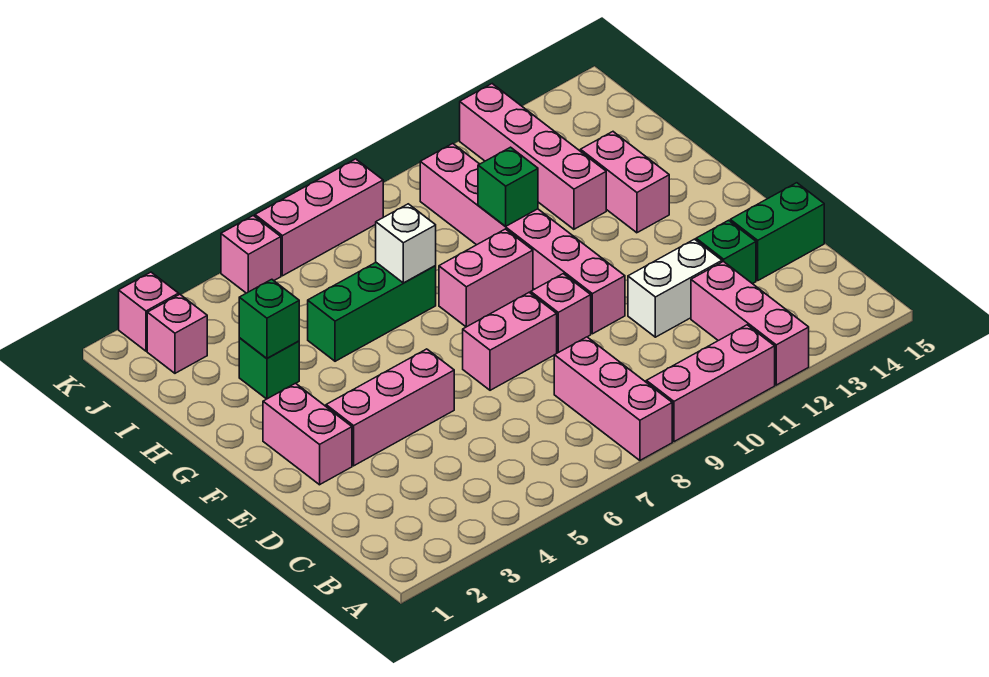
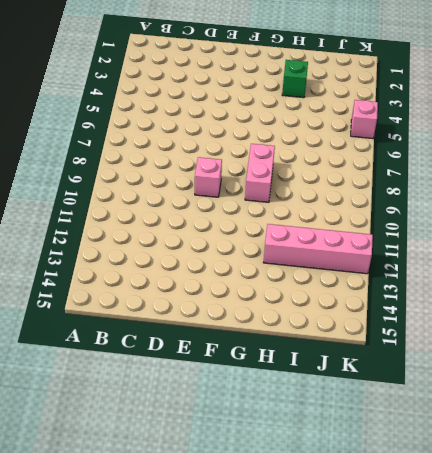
none -> pink brick A8:C8 level 1
none -> pink brick A9:A11 level 1
none -> pink brick A12:C12 level 1

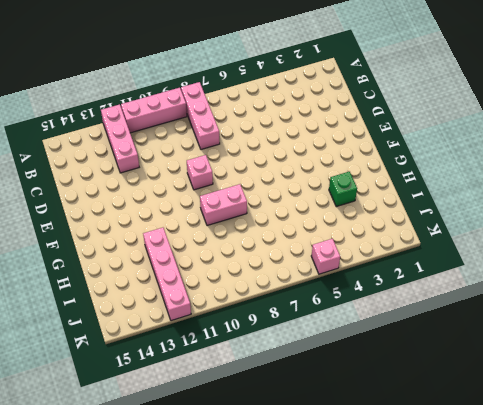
none -> white brick D11:D12 level 1
none -> green brick D13 level 1
none -> green brick D14:D15 level 1

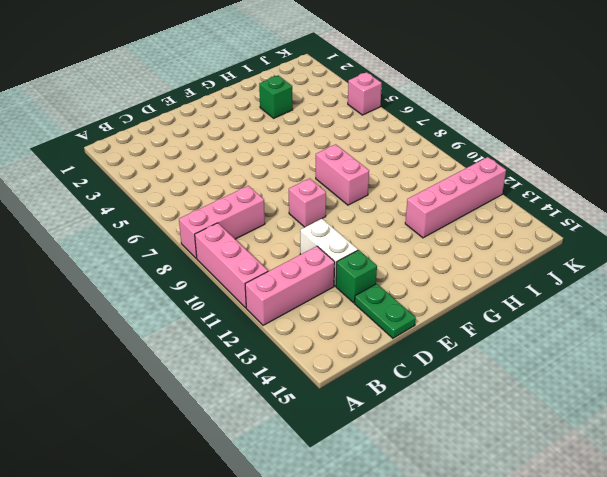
green plate D14:D15 level 1 -> green brick D14:D15 level 1
none -> pink brick E2:F2 level 1
none -> pink brick E3:E5 level 1
none -> pink brick E7:E8 level 1

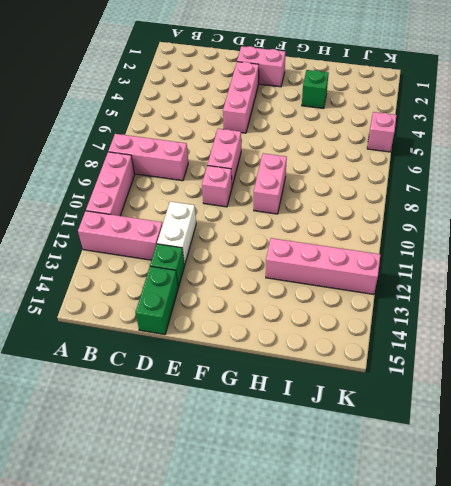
none -> pink brick E10:J10 level 1
none -> pink brick G13:H13 level 1
none -> green brick H5:H7 level 1

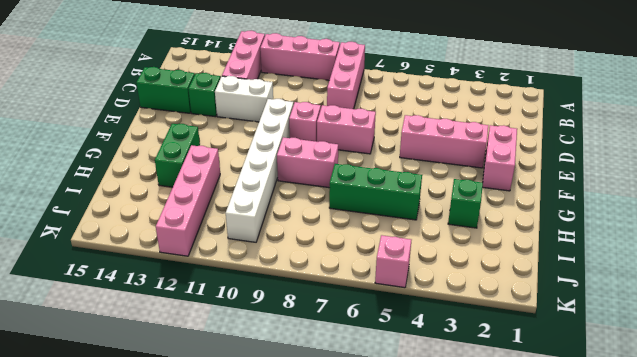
white brick E10:J10 level 1 -> pink brick E10:J10 level 1
green brick G13:H13 level 1 -> pink brick G13:H13 level 1
none -> pink brick J2 level 1
none -> pink brick K2 level 1
none -> pink brick K6:K8 level 1

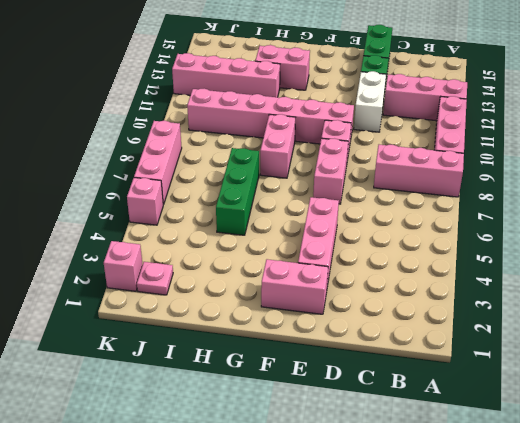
pink plate J2 level 1 -> pink brick J2 level 1
none -> green brick H3 level 1
none -> green brick H3 level 2
none -> white brick H7 level 2

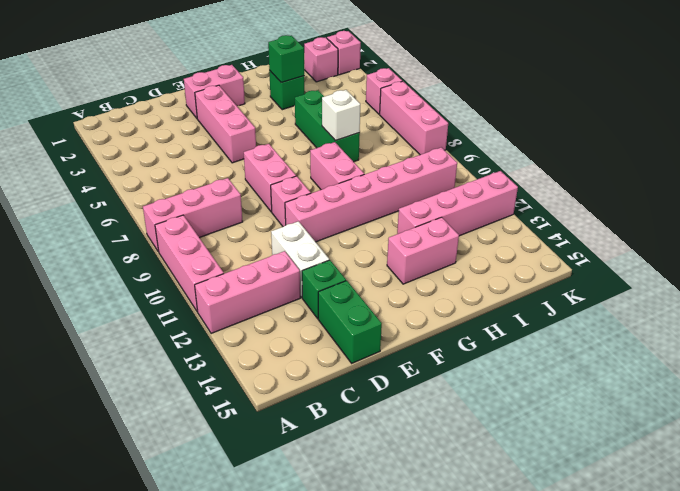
none -> green brick H10 level 2

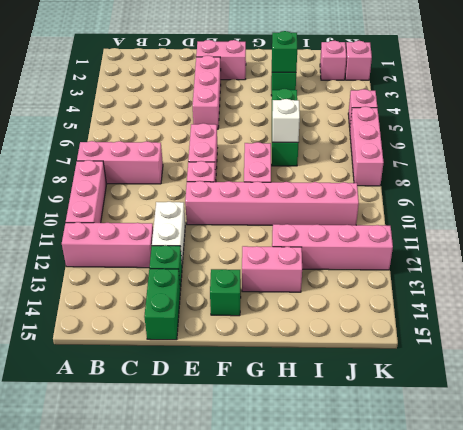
green brick F14 level 1 -> green brick H10 level 2

